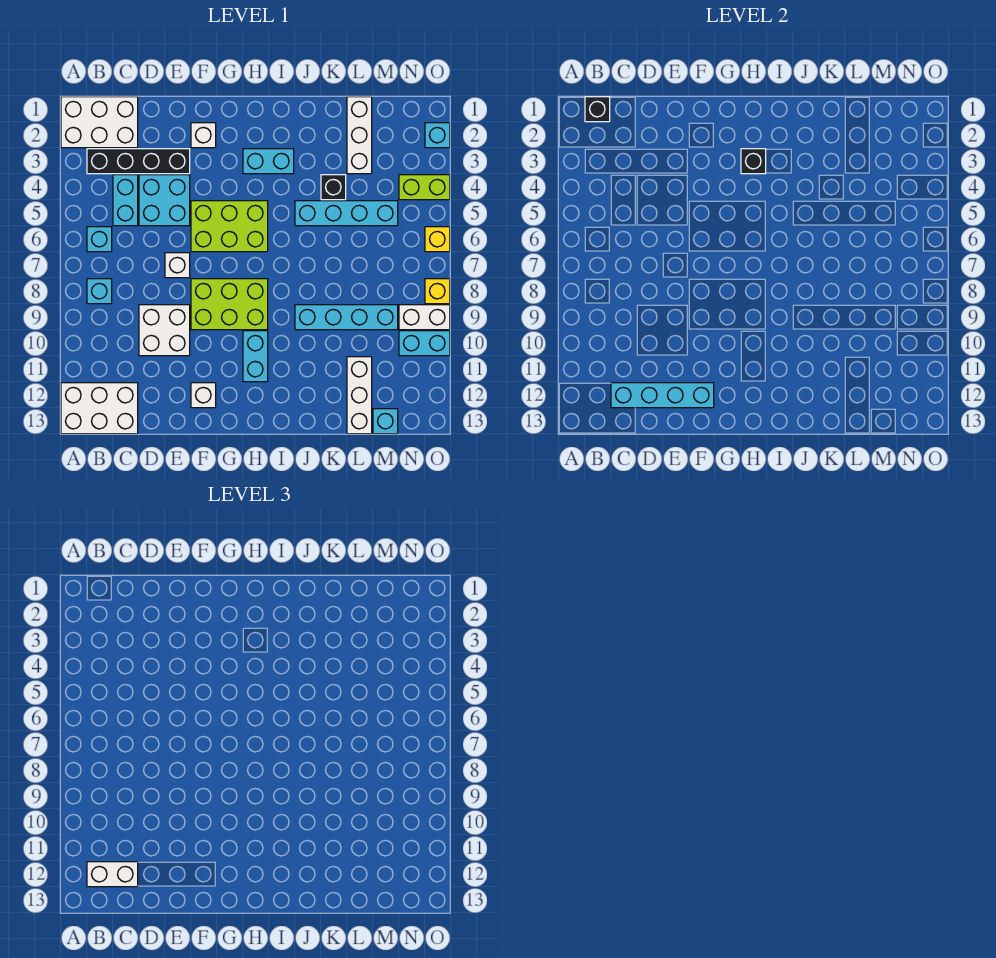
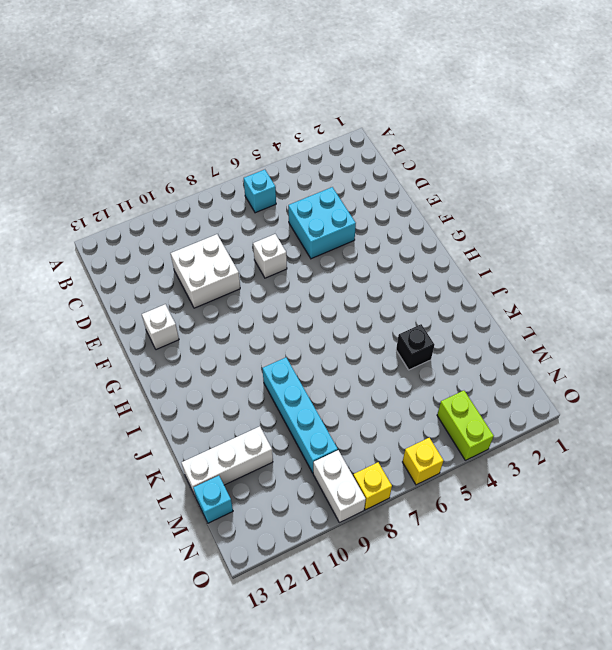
none -> white brick A1:C2 level 1
none -> white brick A12:C13 level 1
none -> black brick B3:E3 level 1
none -> cyan brick B8 level 1

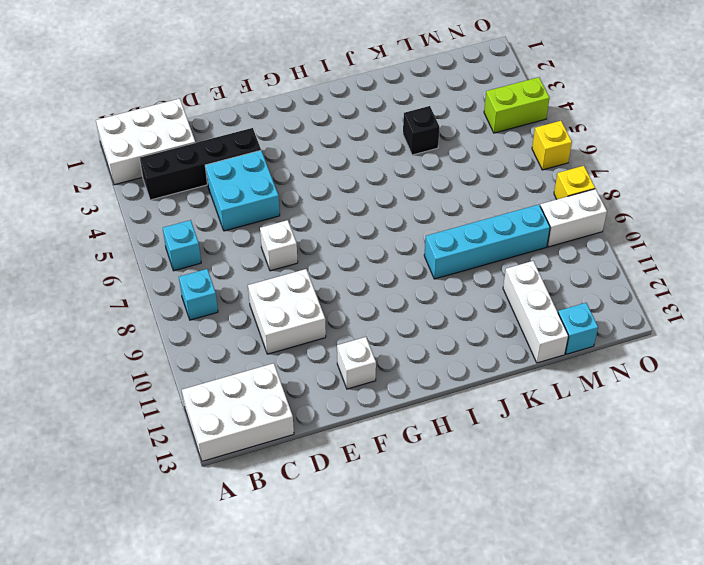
none -> cyan brick C4:C5 level 1
none -> white brick F2 level 1
none -> lime brick F5:H6 level 1
none -> lime brick F8:H9 level 1

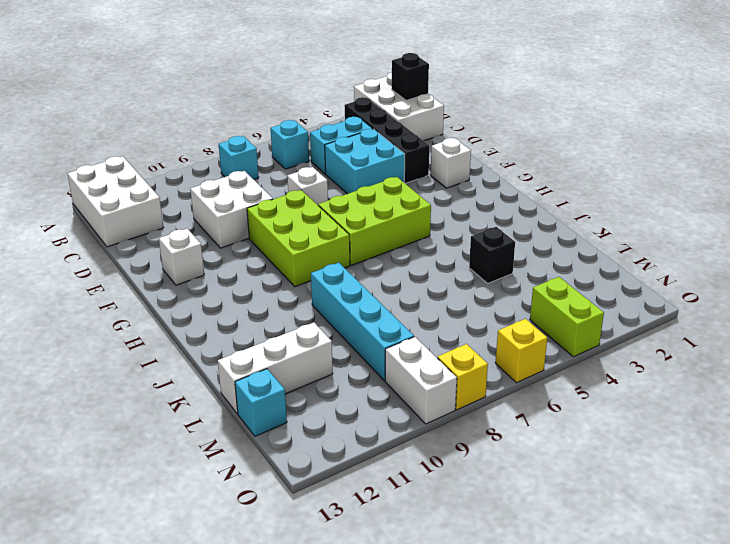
lime brick G5:H7 level 1 -> lime brick F5:H6 level 1
none -> cyan brick H3:I3 level 1
none -> cyan brick H10:H11 level 1
none -> cyan brick J5:M5 level 1
none -> white brick L1:L3 level 1

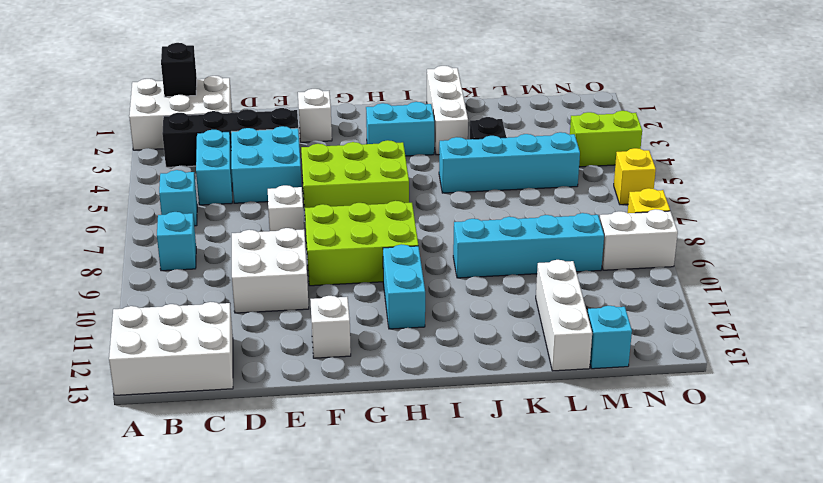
white brick J1:J3 level 1 -> white brick L1:L3 level 1
none -> cyan brick N10:O10 level 1
none -> cyan brick O2 level 1
none -> cyan brick C12:F12 level 2
none -> black brick H3 level 2

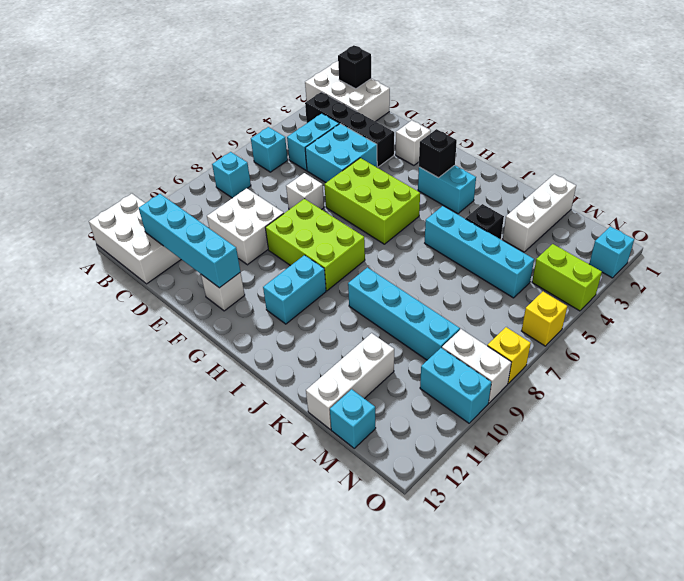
none -> white brick B12:C12 level 3

